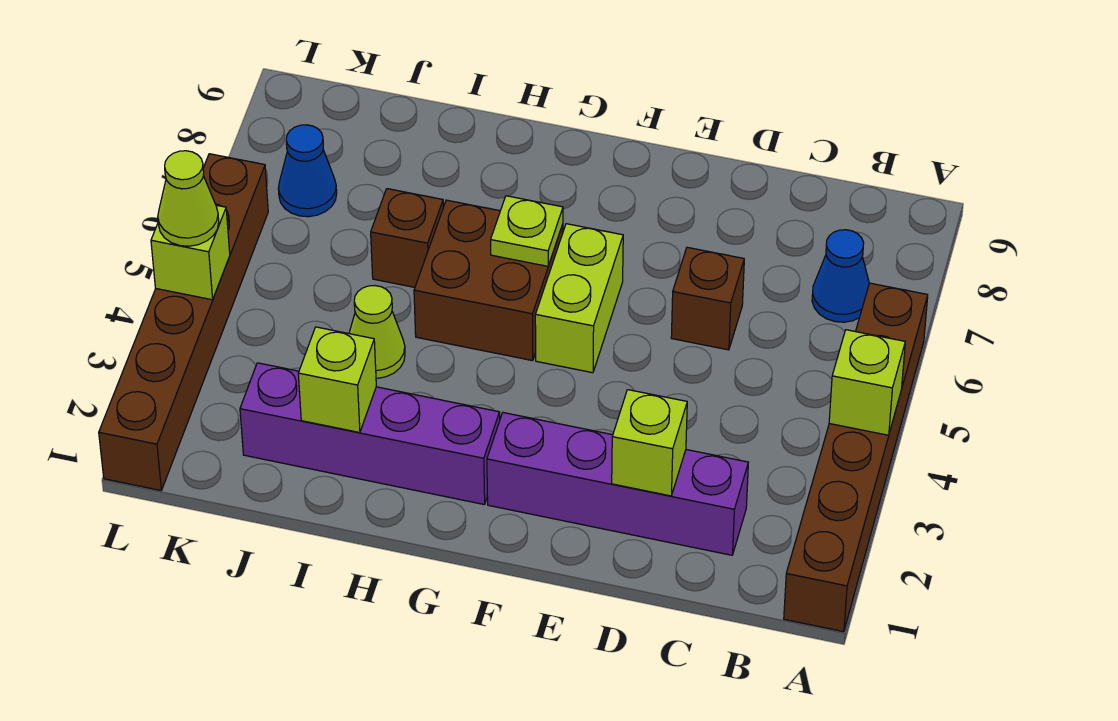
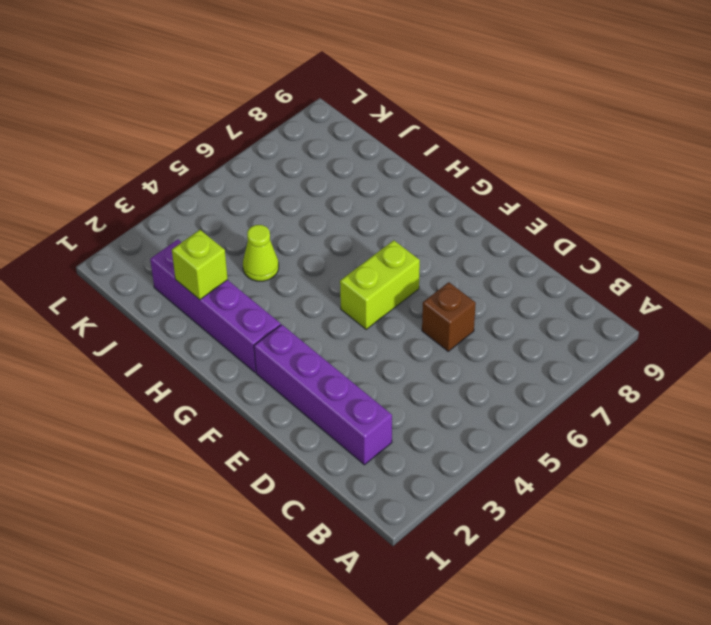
none -> brown brick A1:A6 level 1
none -> blue cone B7 level 1
none -> brown brick G5:H6 level 1

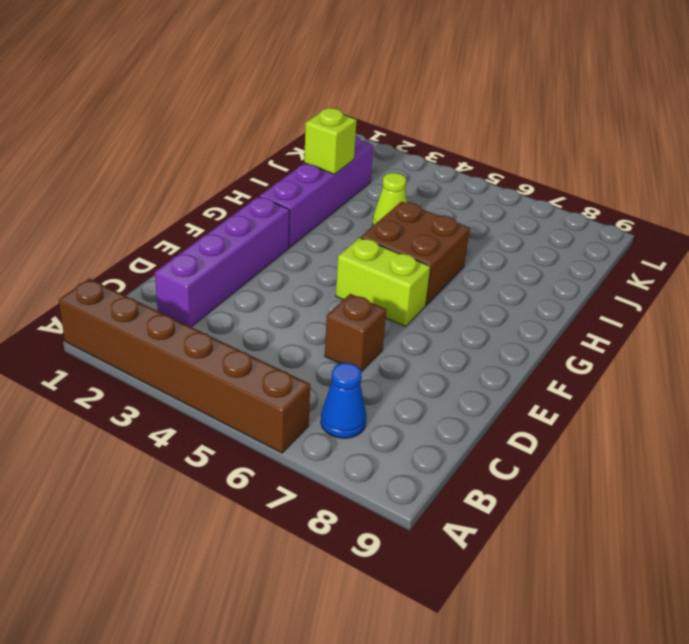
none -> brown brick I6 level 1
none -> blue cone K7 level 1
none -> brown brick L1:L6 level 1

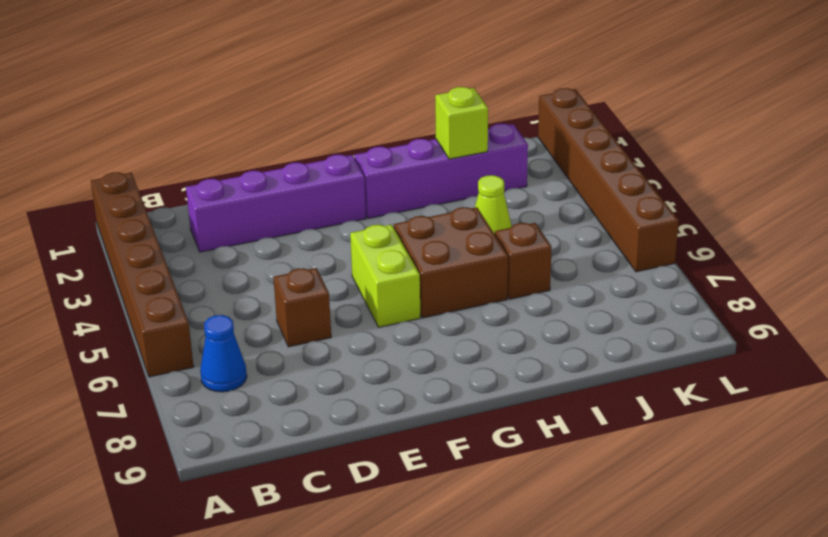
none -> blue cone K7 level 1
none -> lime brick A4 level 2
none -> lime brick D2 level 2

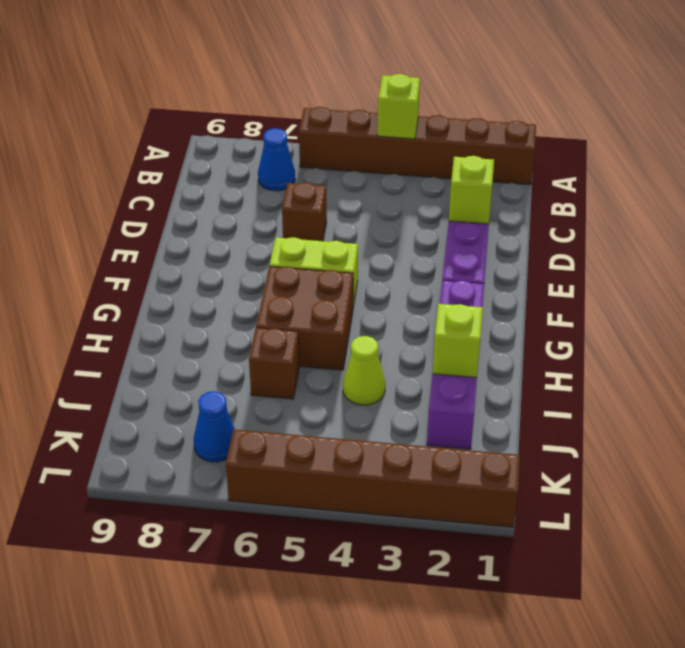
none -> lime plate G6 level 2
none -> lime brick L4 level 2
none -> lime cone L4 level 3

